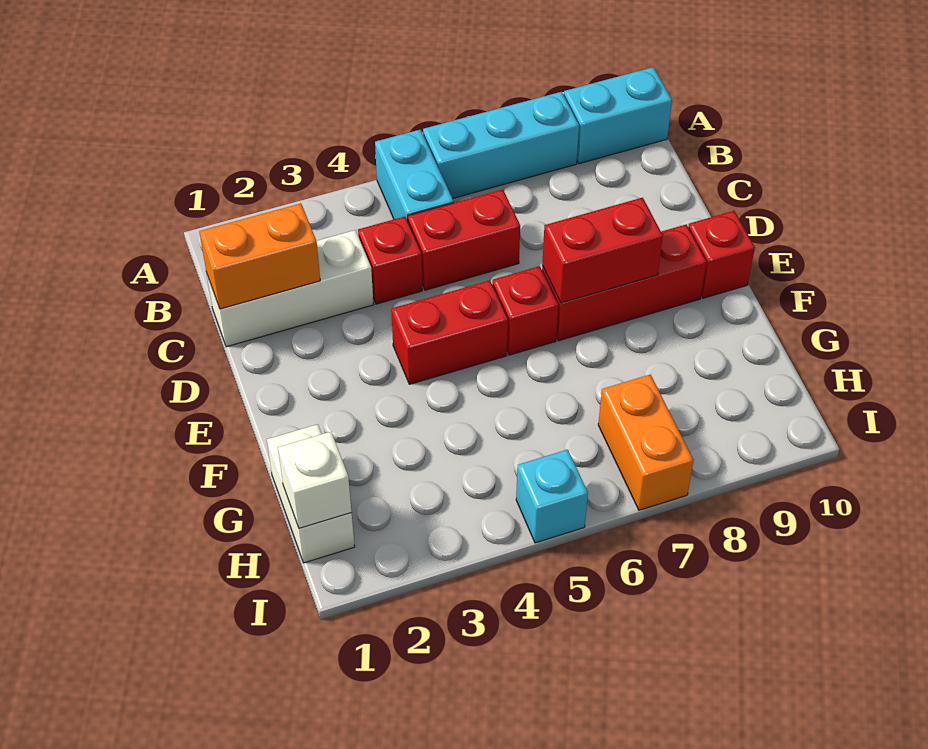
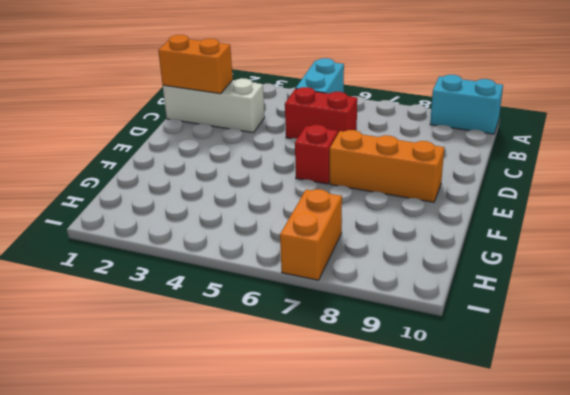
orange brick E7:E9 level 1 -> red brick E7:E9 level 1
none -> cyan brick A6:A8 level 1
none -> red brick C4 level 1
none -> red brick E4:E5 level 1

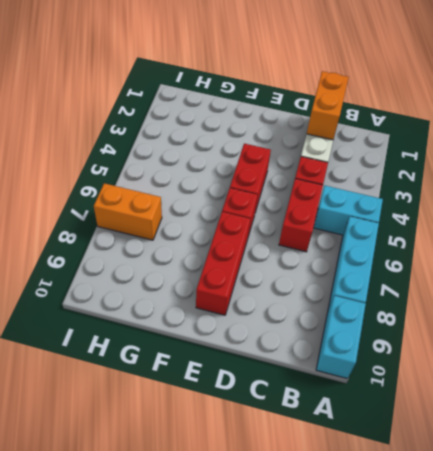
none -> red brick E10 level 1
none -> white brick G1:H1 level 1
none -> cyan brick I5 level 1

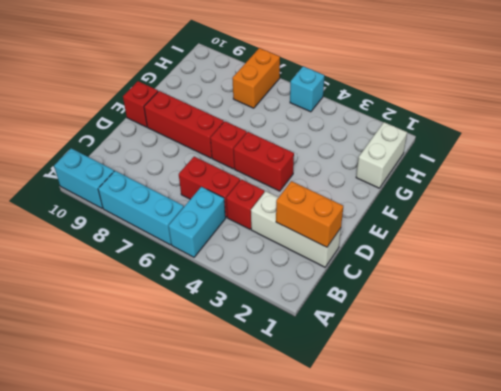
none -> red brick E7:E8 level 2
none -> white brick H1 level 2

